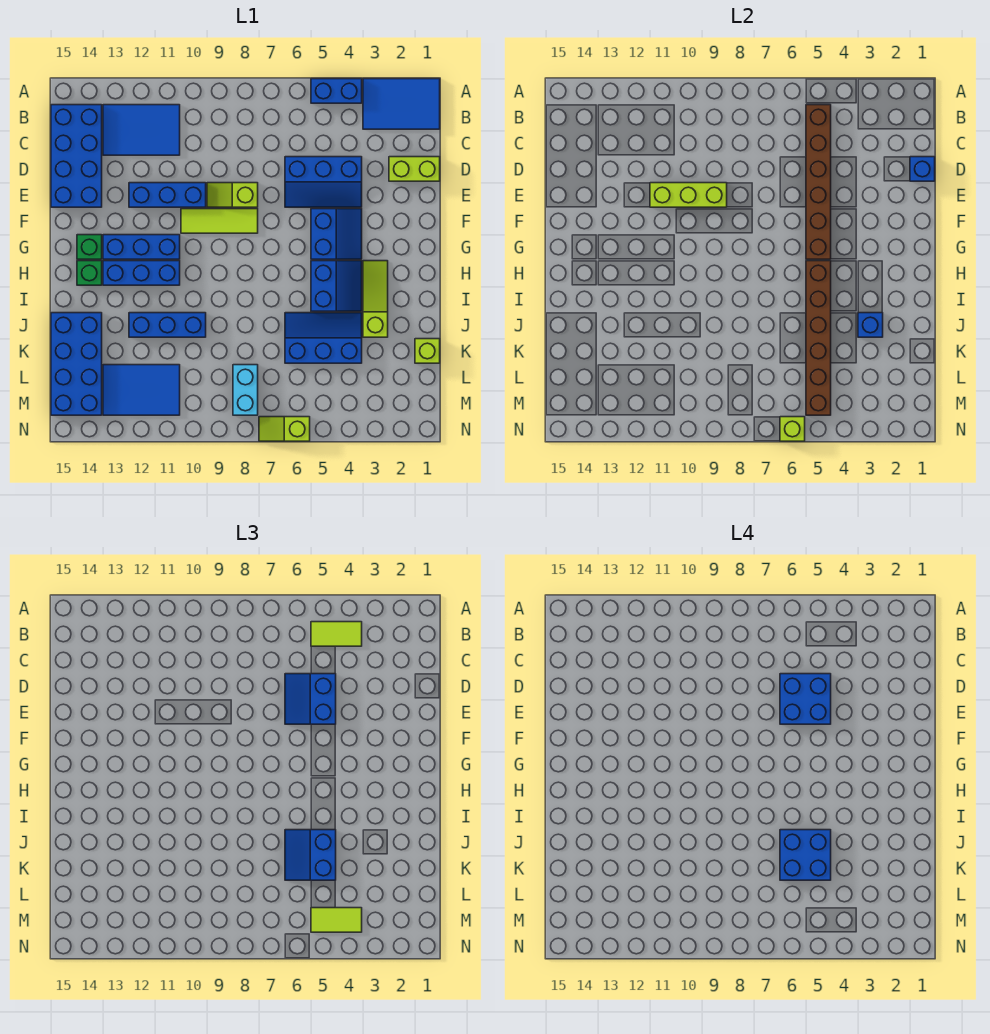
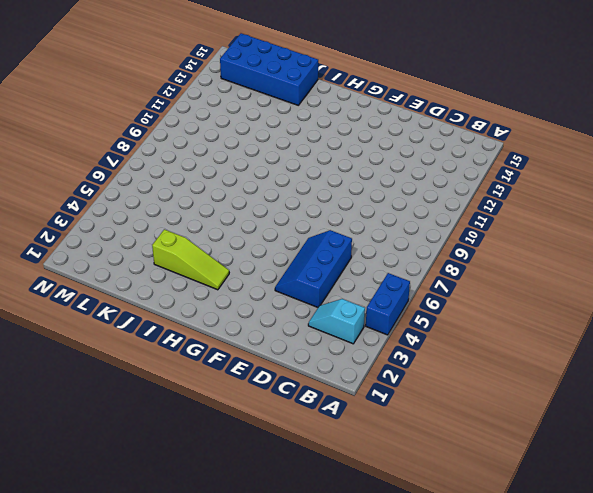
cyan slope B3:C3 level 1 top B -> blue tile A1:B3 level 1
none -> blue tile B11:C13 level 1
none -> blue brick B14:E15 level 1
none -> lime brick D1:D2 level 1
none -> lime slope E8:E9 level 1 top 8

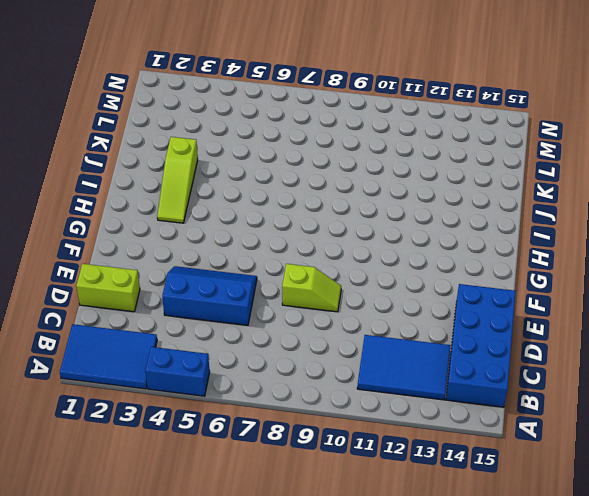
none -> blue brick E10:E12 level 1
none -> blue slope F4:G5 level 1 top 5
none -> lime tile F8:F10 level 1
none -> blue brick G11:G13 level 1

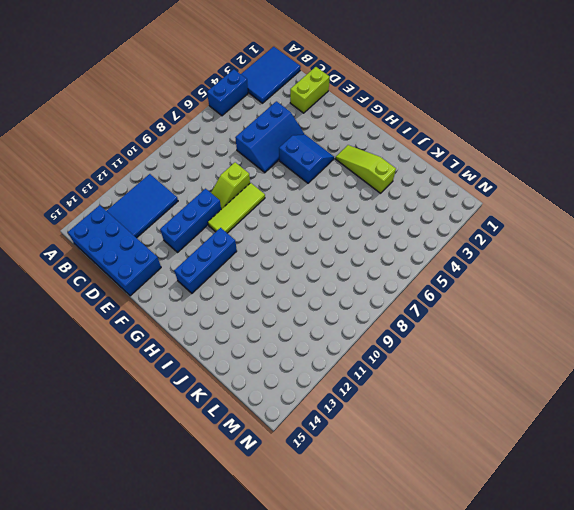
none -> green brick G14 level 1
none -> blue slope H4:I5 level 1 top 5
none -> blue brick H11:H13 level 1
none -> green brick H14 level 1

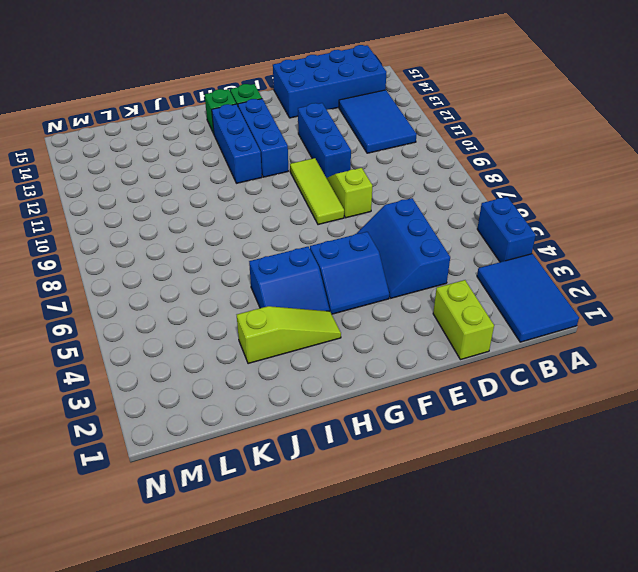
none -> blue slope J4:K6 level 1 top K
none -> blue brick J10:J12 level 1
none -> blue brick J14:M15 level 1
none -> lime brick K1 level 1

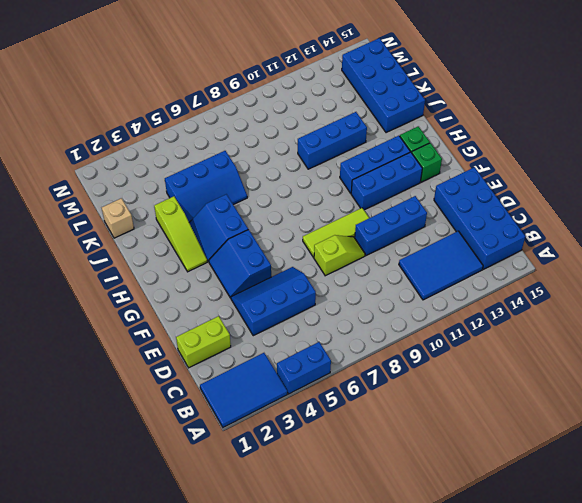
tan brick K1 level 1 -> lime brick K1 level 1
none -> cyan brick L8:M8 level 1
none -> blue tile L11:M13 level 1
none -> lime slope N6:N7 level 1 top 6
none -> brown brick B5:G5 level 2

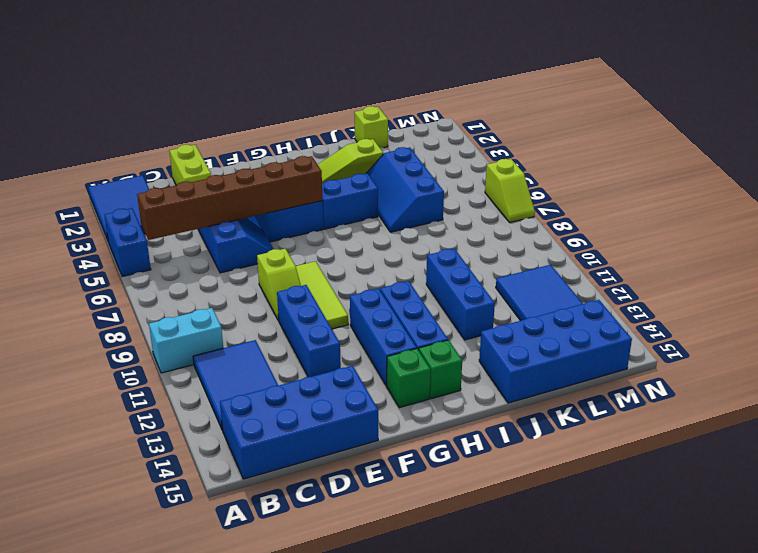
cyan brick A10:B10 level 1 -> cyan brick L8:M8 level 1
none -> blue brick D1 level 2
none -> lime brick E9:E11 level 2
none -> brown brick H5:M5 level 2
none -> blue brick J3 level 2

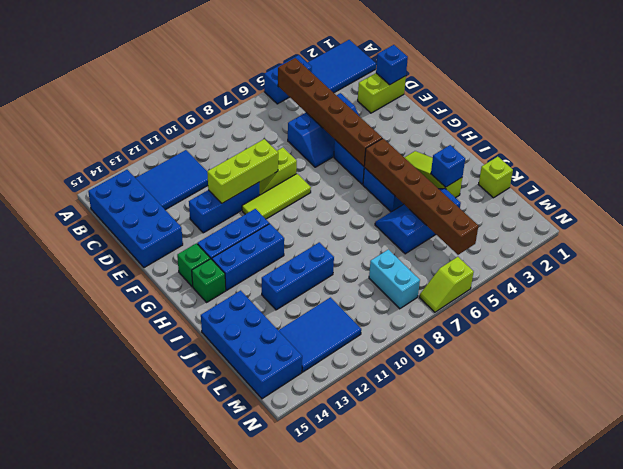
none -> lime brick N6 level 2
none -> lime tile B4:B5 level 3
none -> blue slope D5:E6 level 3 top 5
none -> blue slope J5:K6 level 3 top 5

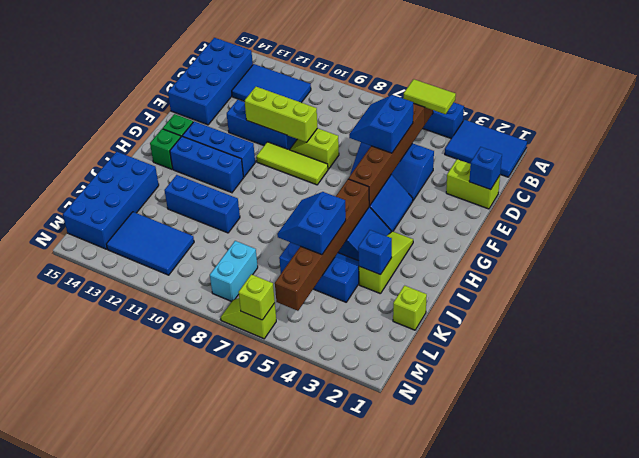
none -> lime tile M4:M5 level 3
none -> blue brick D5:E6 level 4
none -> blue brick J5:K6 level 4

